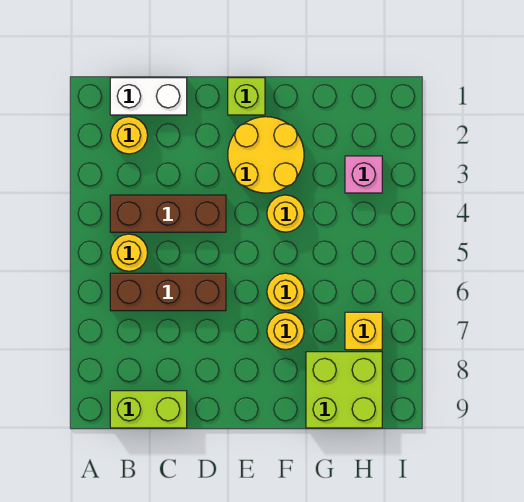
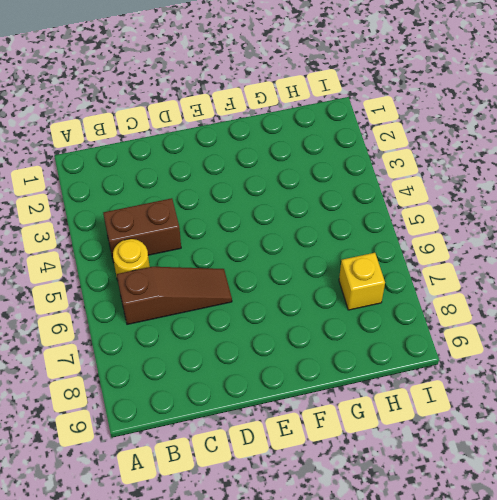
brown brick B4:C4 level 1 -> brown brick B4:D4 level 1
brown slope B6:D6 level 1 top B -> brown brick B6:D6 level 1
none -> white brick B1:C1 level 1
none -> yellow round brick B2 level 1
none -> lime brick B9:C9 level 1

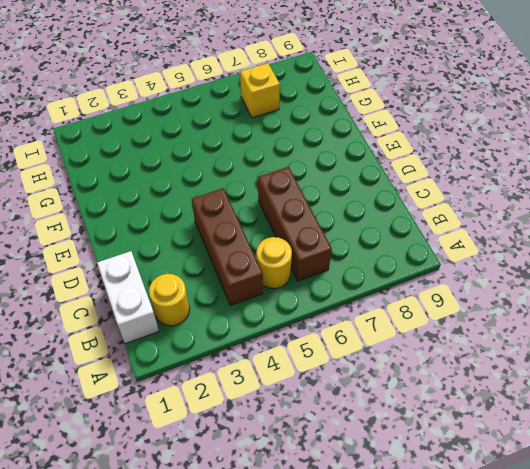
none -> lime brick B9:C9 level 1
none -> lime brick E1 level 1
none -> yellow round brick E2:F3 level 1

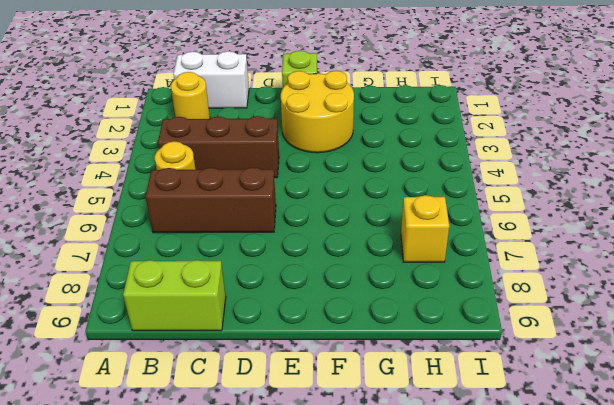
none -> yellow round brick F4 level 1
none -> yellow round brick F6 level 1
none -> yellow round brick F7 level 1

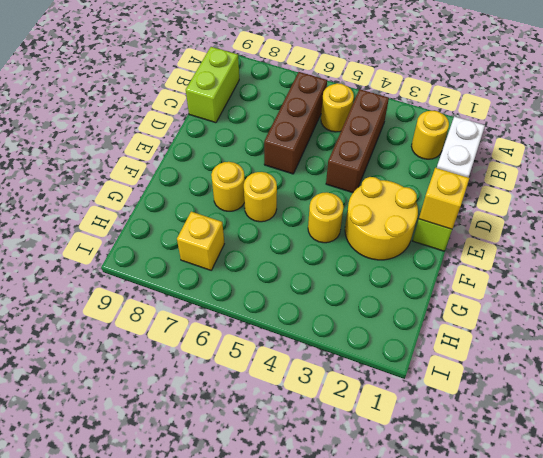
yellow brick E1 level 2 -> none
none -> lime brick G8:H9 level 1
none -> pink brick H3 level 1

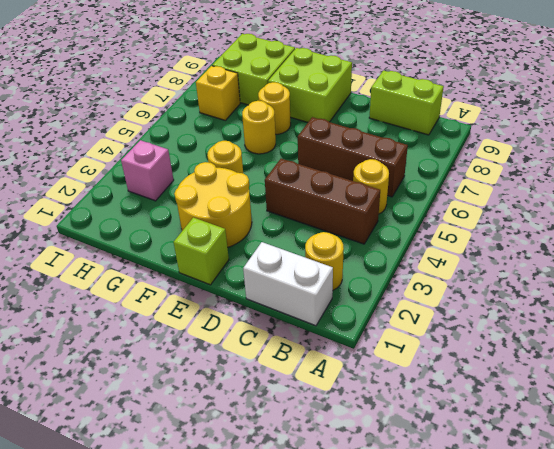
lime brick E8:F9 level 1 -> none

